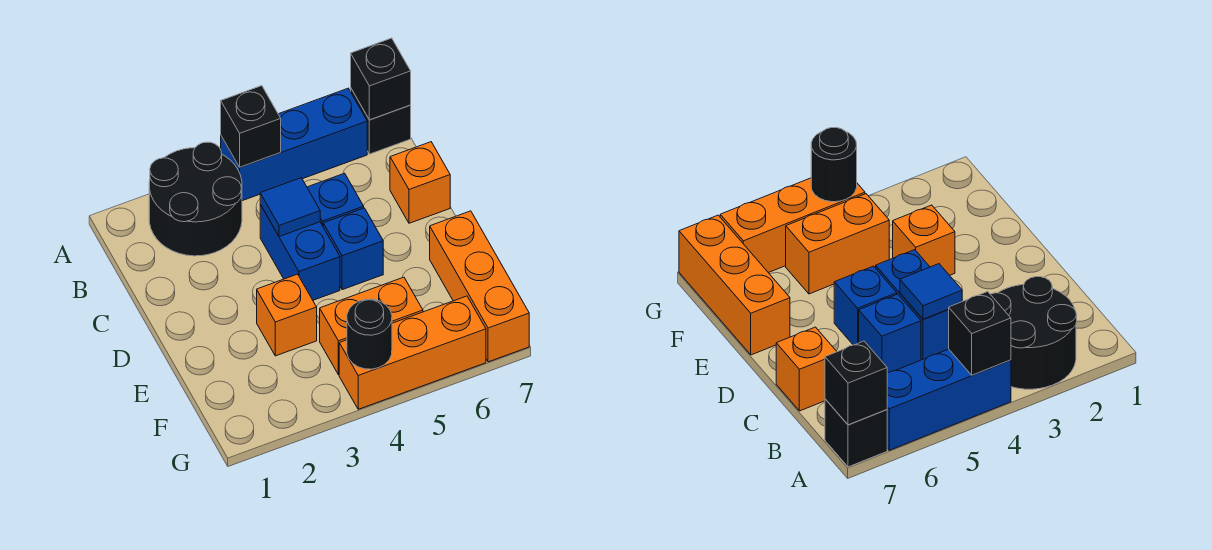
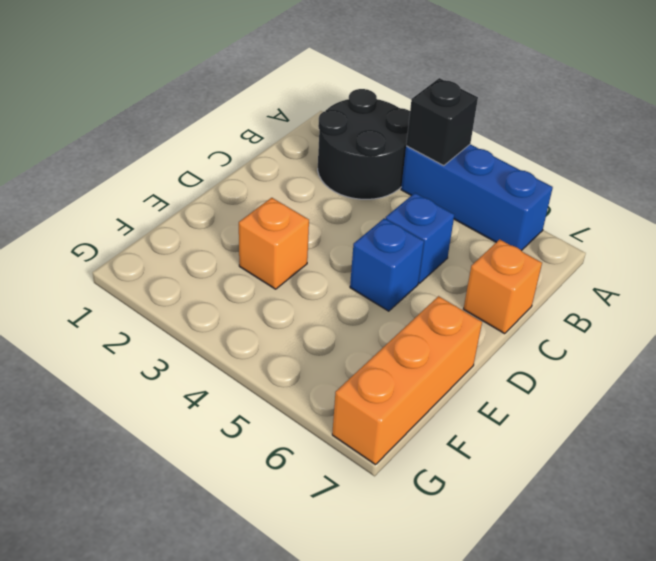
none -> black brick A7 level 1
none -> blue brick C4:D4 level 1
none -> orange brick F4:F5 level 1

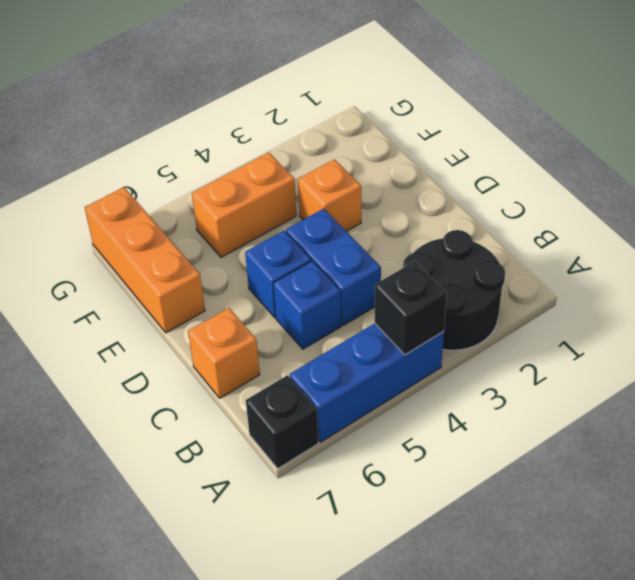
none -> orange brick G4:G6 level 1
none -> black brick A7 level 2
none -> blue tile C4 level 2

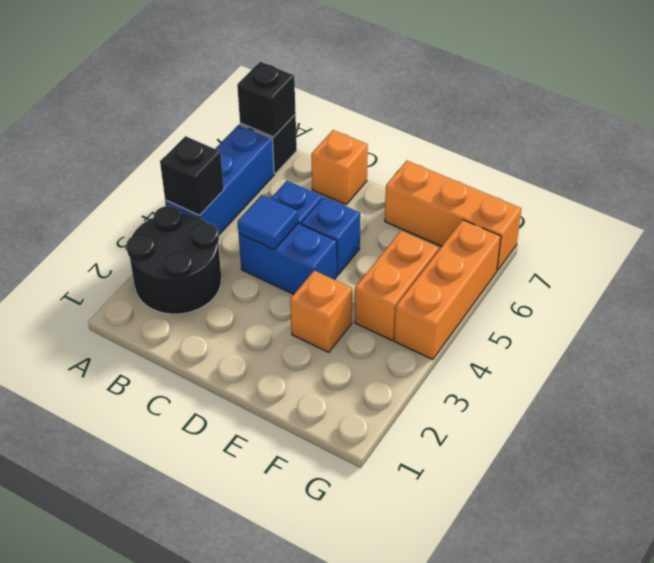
none -> black round brick G4 level 2

